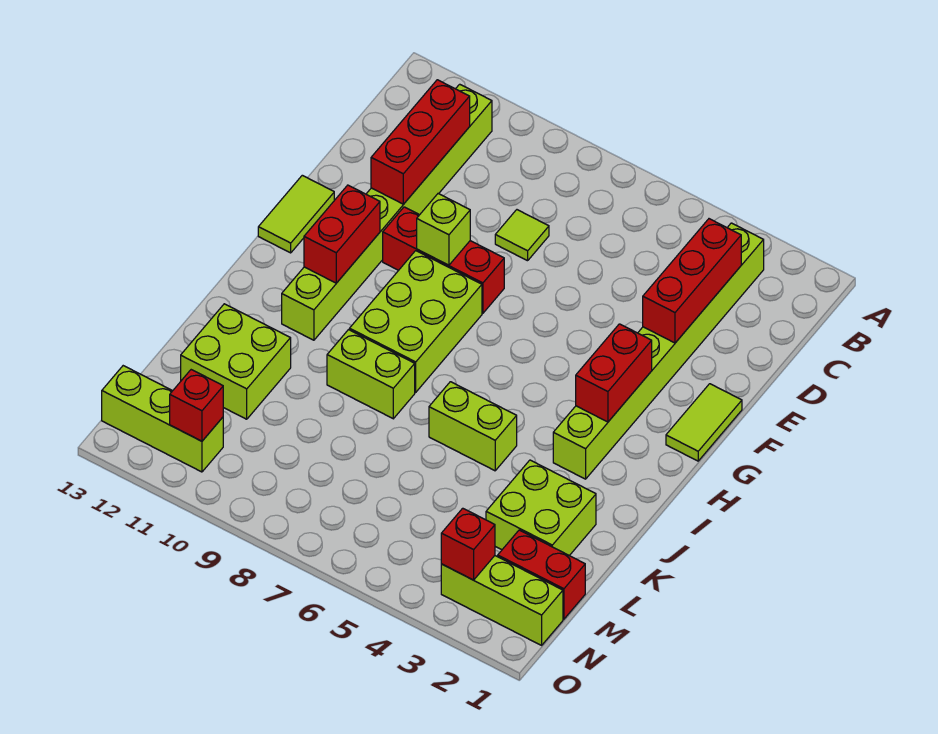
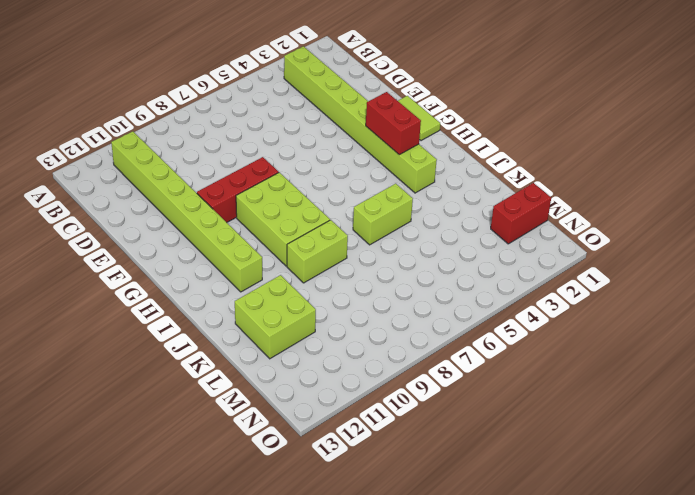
none -> lime tile D8 level 1
none -> lime tile F13:G13 level 1
none -> lime brick K2:L3 level 1

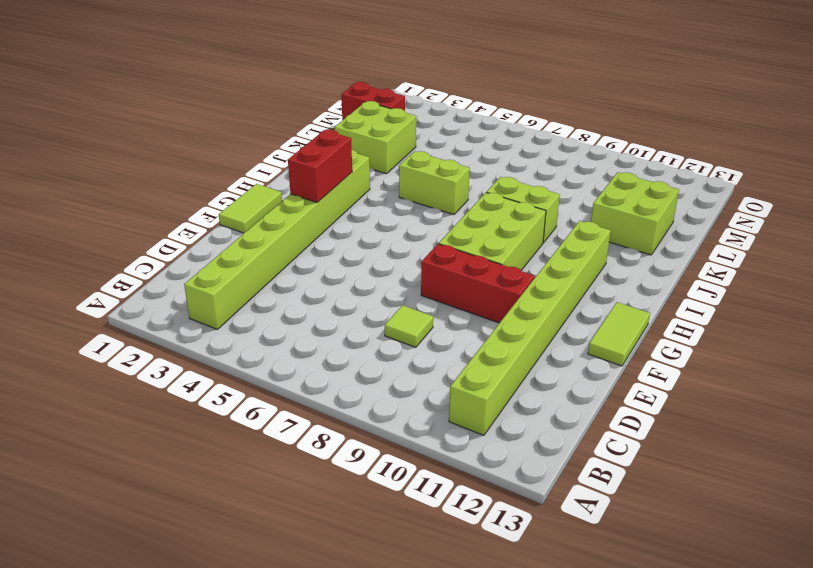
none -> lime brick N1:N3 level 1
none -> lime brick N11:N13 level 1
none -> red brick C3:E3 level 2

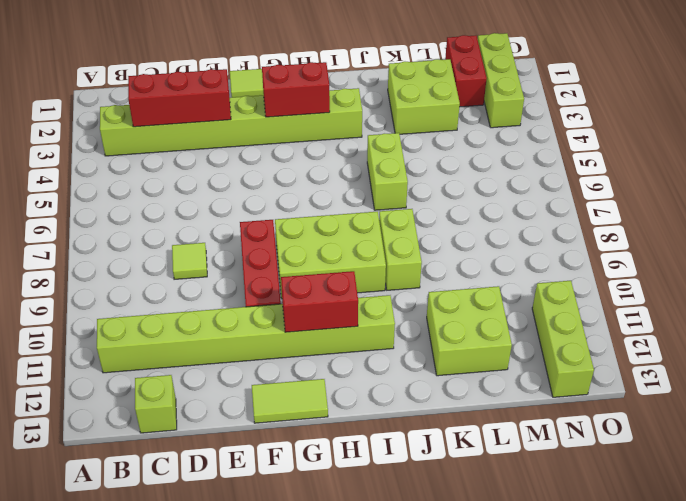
lime brick C13 level 1 -> lime brick F9 level 2
none -> red brick C11:E11 level 2
none -> red brick N3 level 2
none -> red brick N11 level 2

